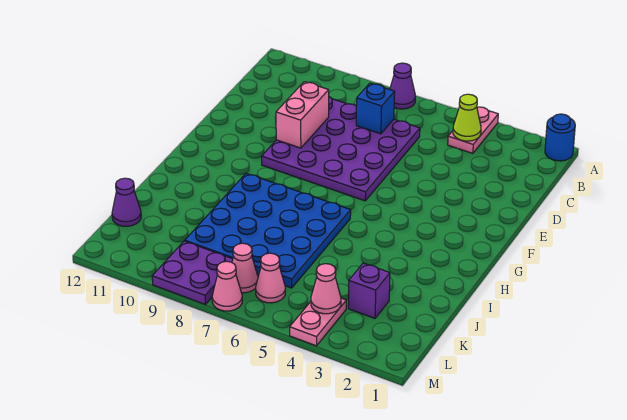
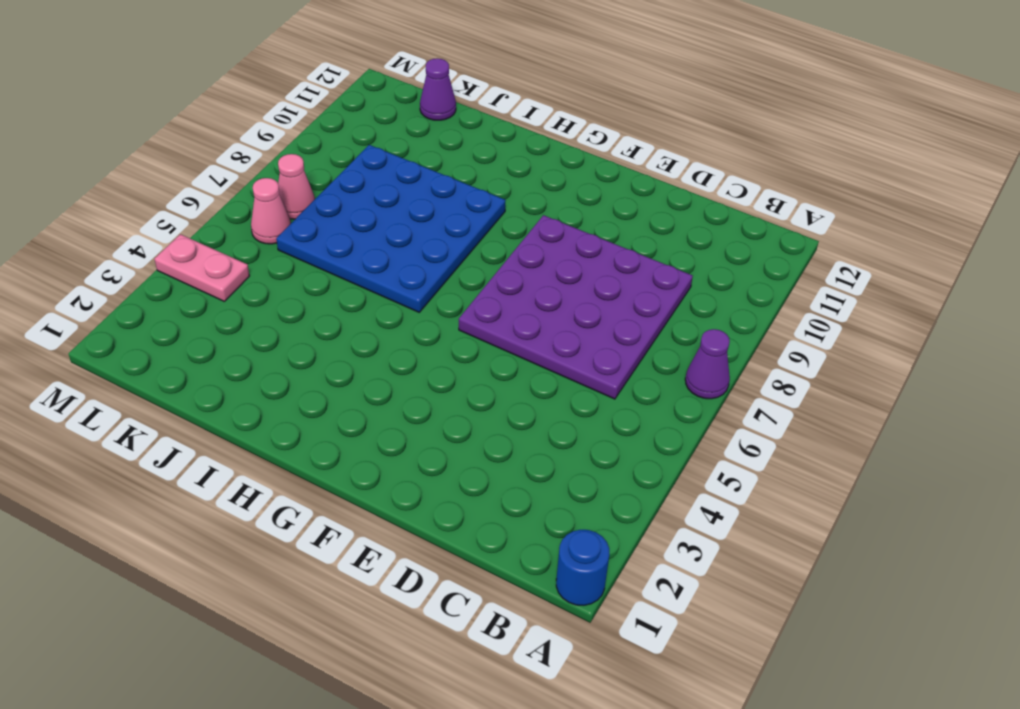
none -> pink plate A4:B4 level 1
none -> purple brick K3 level 1
none -> purple plate L8:M9 level 1

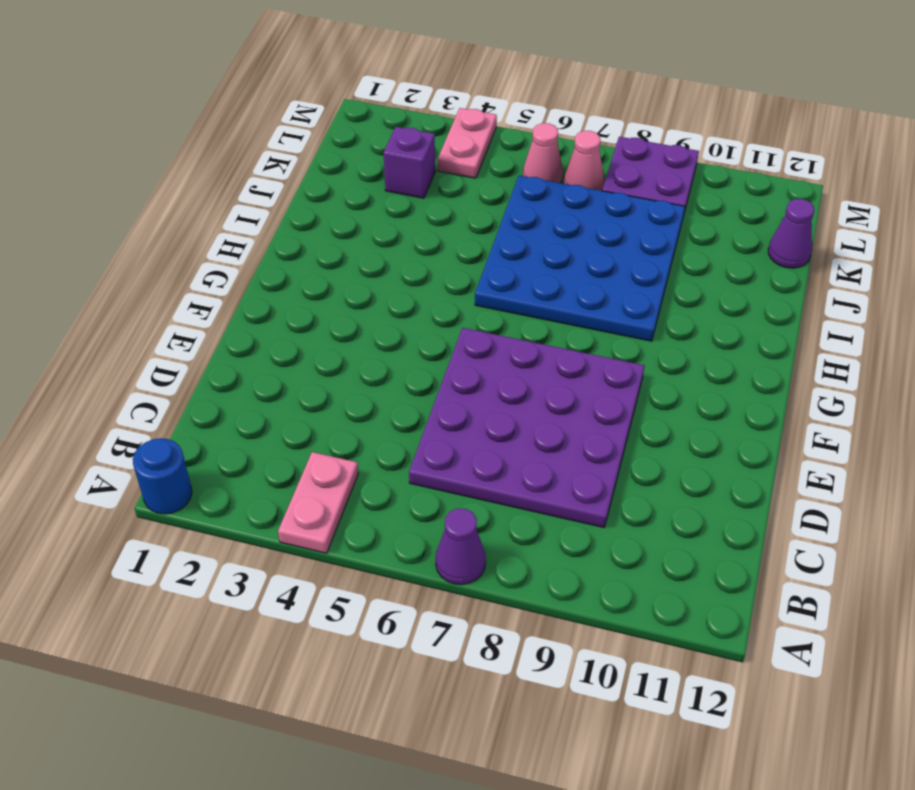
none -> pink cone M7 level 1
none -> lime cone B4 level 2
none -> blue brick C7 level 2

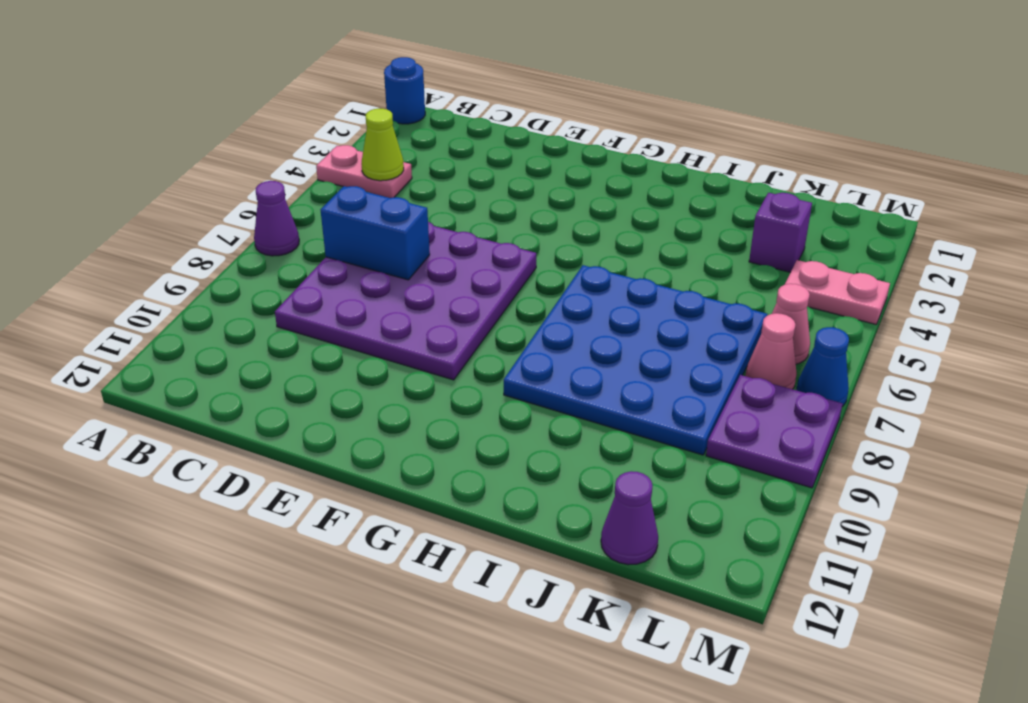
blue brick C7:D7 level 2 -> blue brick C7 level 2
blue cone M7 level 1 -> pink cone M7 level 1
none -> pink brick D9:E9 level 2
none -> pink cone L4 level 2

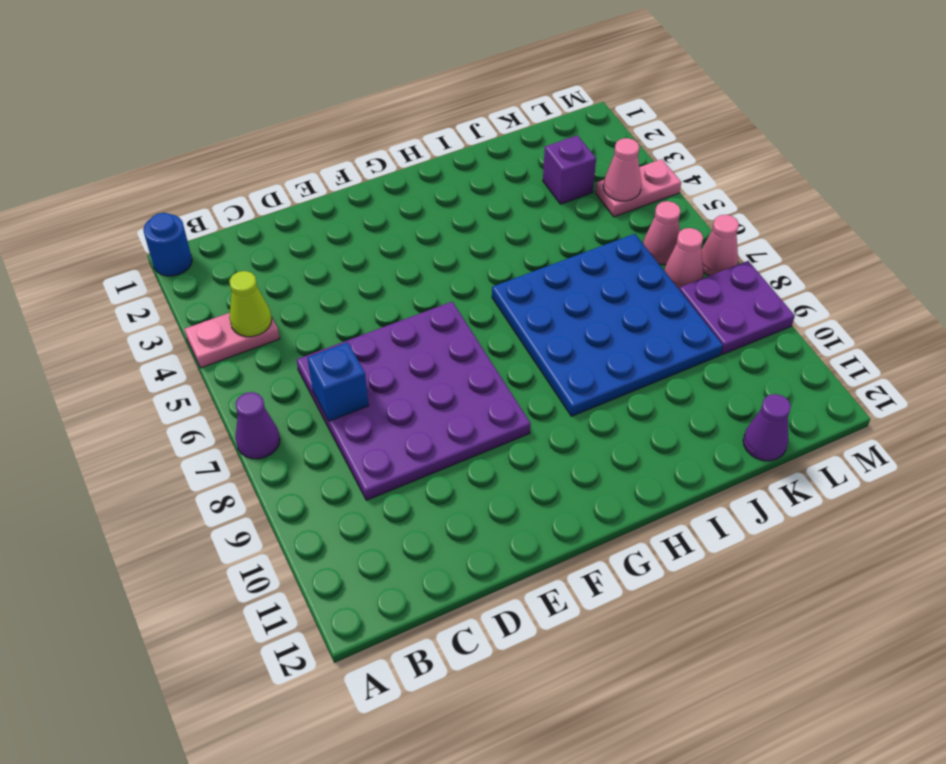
none -> pink brick D9:E9 level 2

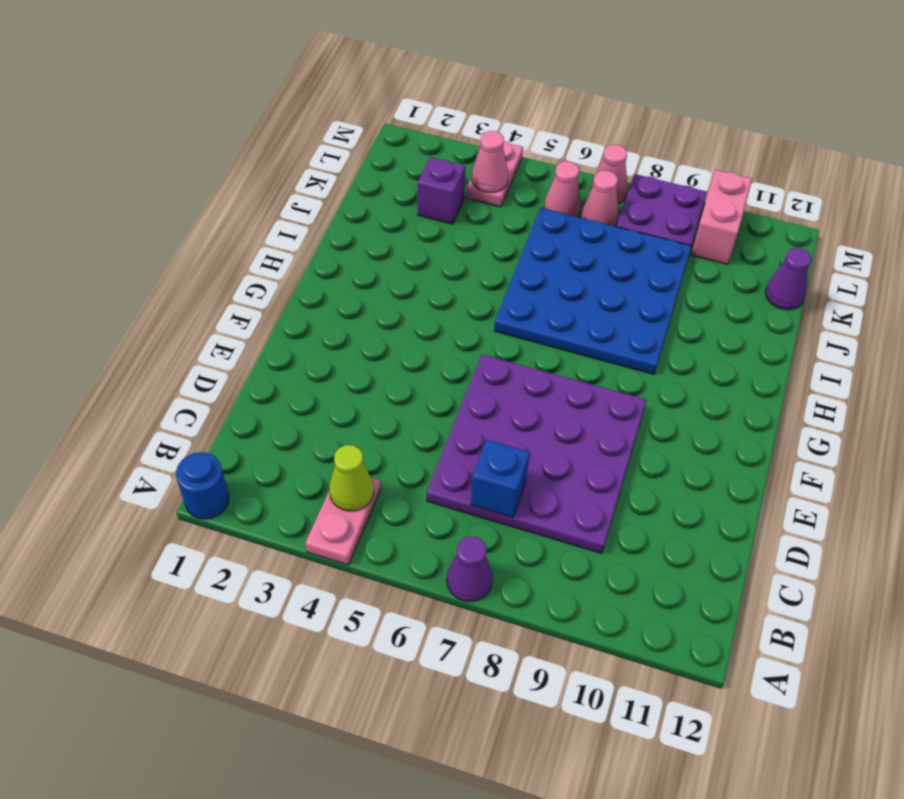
pink brick L10:M10 level 1 -> pink brick D9:E9 level 2

